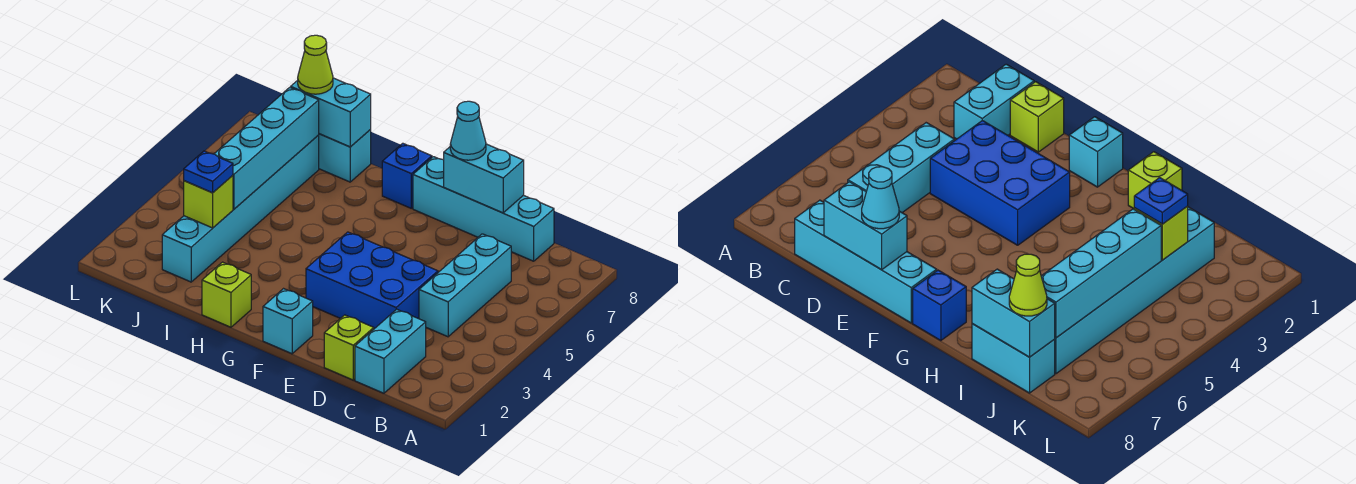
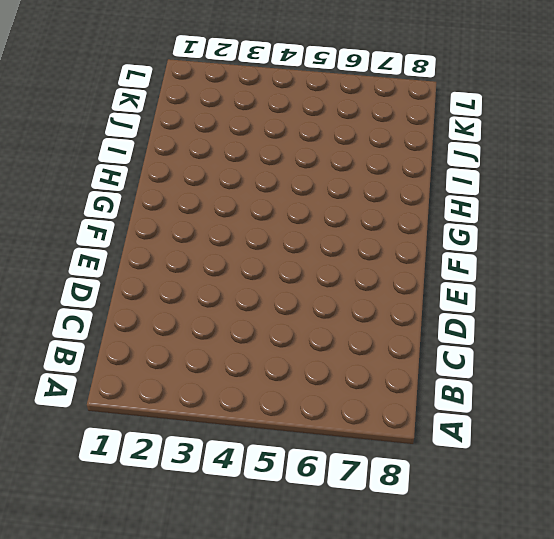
none -> cyan brick C1:C2 level 1
none -> cyan brick C4:C6 level 1
none -> cyan brick C8:F8 level 1

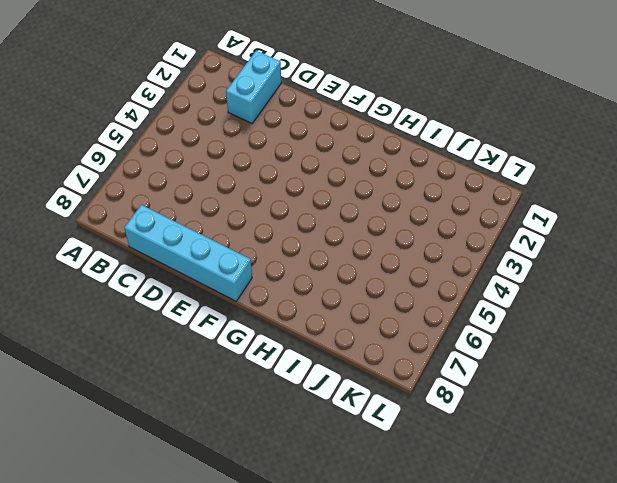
none -> cyan brick C4:C6 level 1
none -> lime brick D1 level 1
none -> blue brick D3:F4 level 1

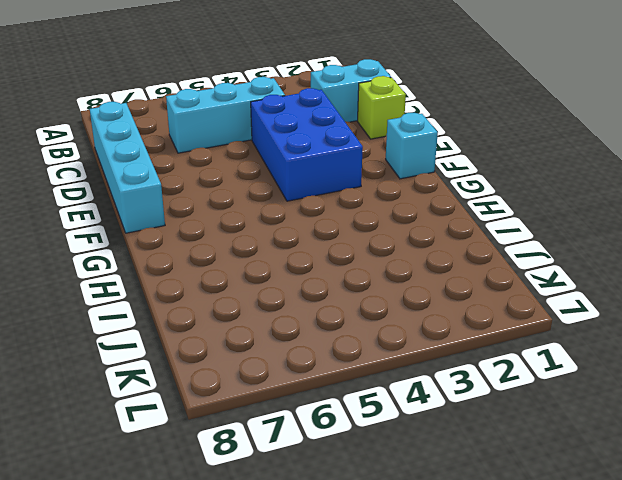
none -> blue brick G8 level 1
none -> lime brick H1 level 1
none -> cyan brick I8:J8 level 1

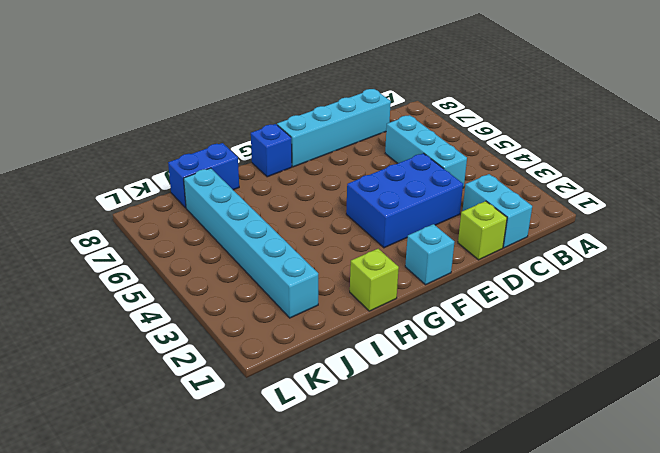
blue brick I8:J8 level 1 -> cyan brick I8:J8 level 1
none -> cyan brick D8:E8 level 2
none -> cyan brick I8:J8 level 2
none -> lime brick J3 level 2

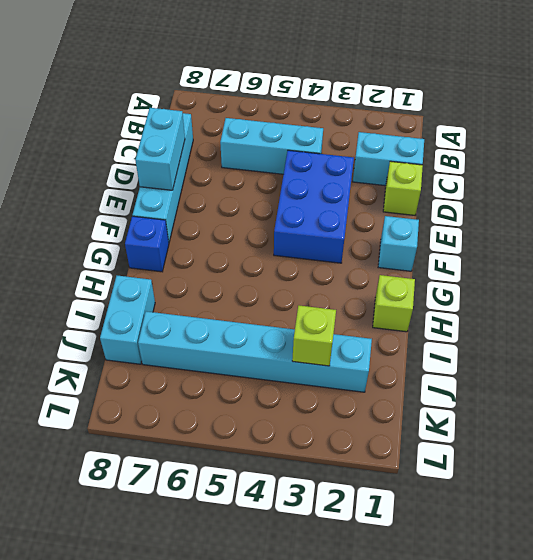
none -> cyan brick I8:J8 level 2
none -> cyan brick J4:J7 level 2
none -> cyan cone E8 level 3

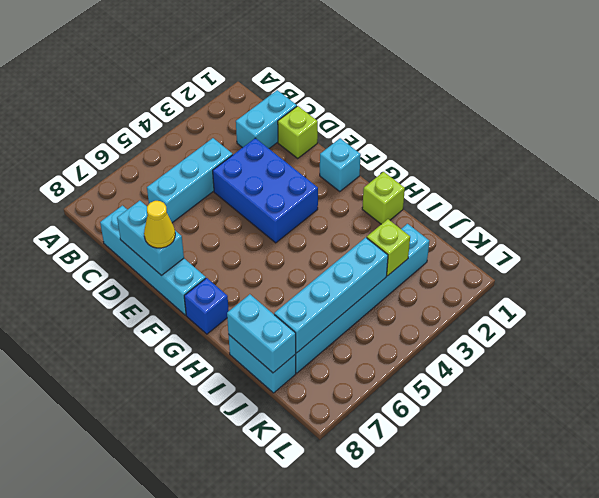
yellow cone E8 level 3 -> cyan cone E8 level 3
none -> blue plate J3 level 3
none -> lime cone J8 level 3

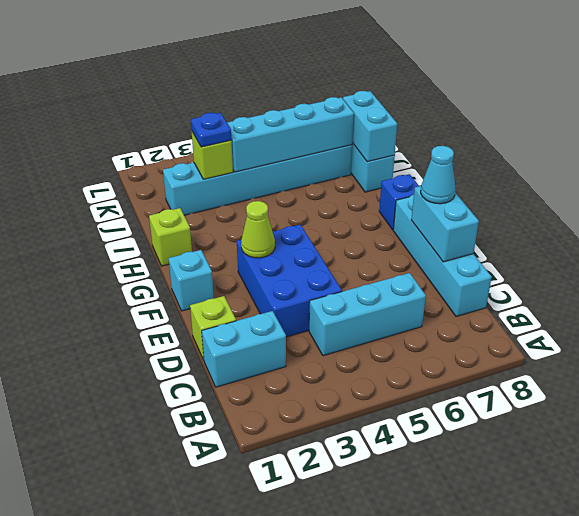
lime cone F3 level 2 -> lime cone J8 level 3

